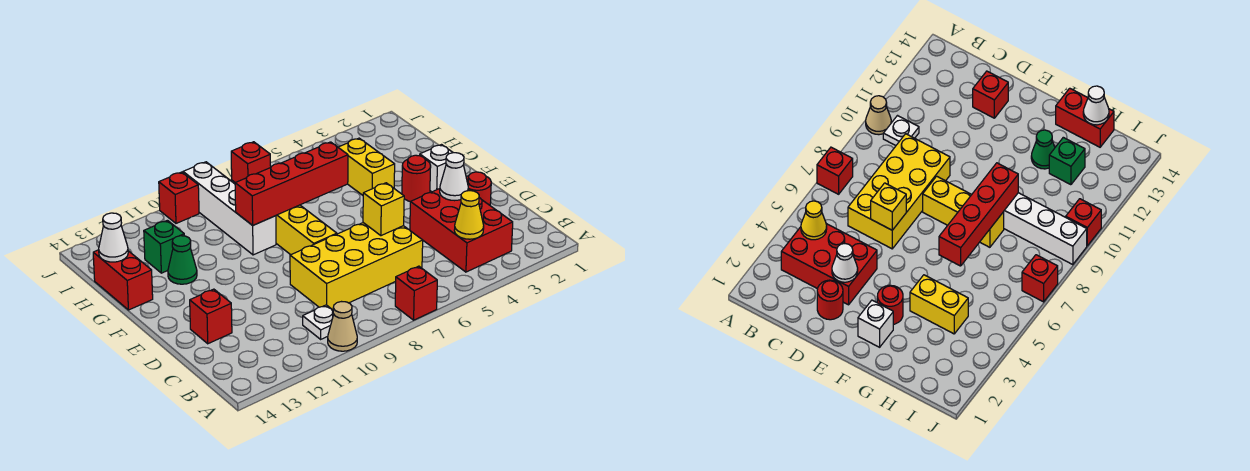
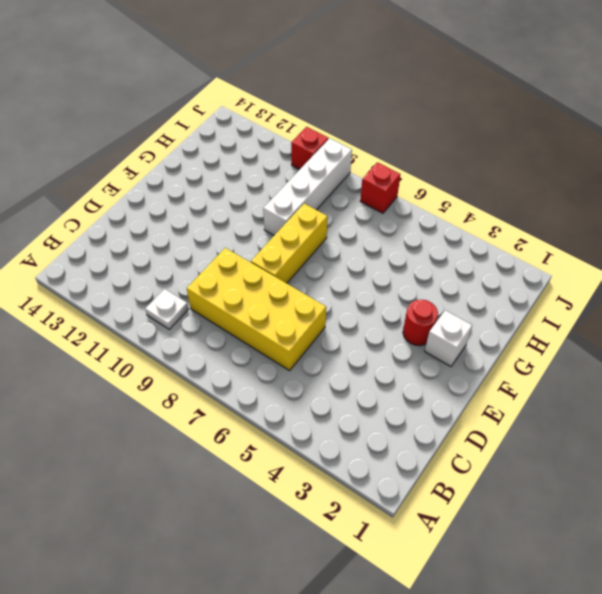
none -> red brick A7 level 1
none -> tan cone A10 level 1
none -> red brick B3:D4 level 1

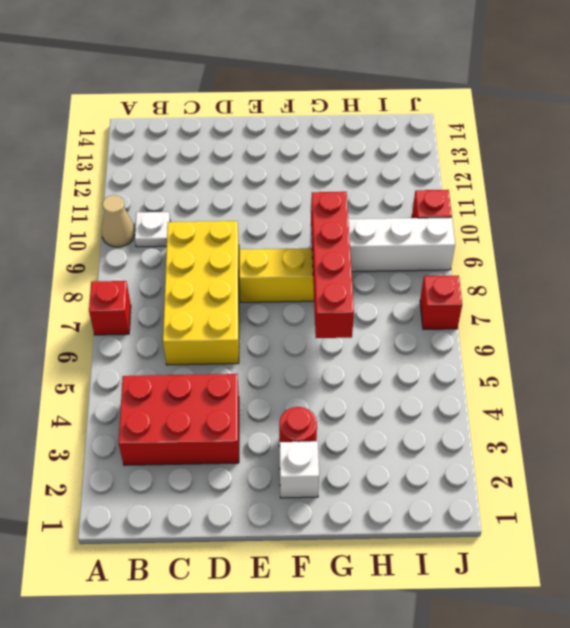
none -> red round brick D2 level 1
none -> red brick D13 level 1
none -> yellow brick G4:H4 level 1

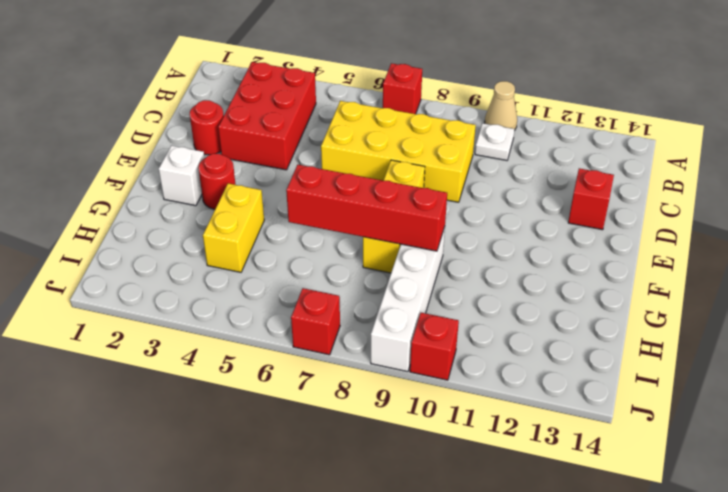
none -> green cone G12 level 1
none -> red brick G14:H14 level 1
none -> green brick H12 level 1

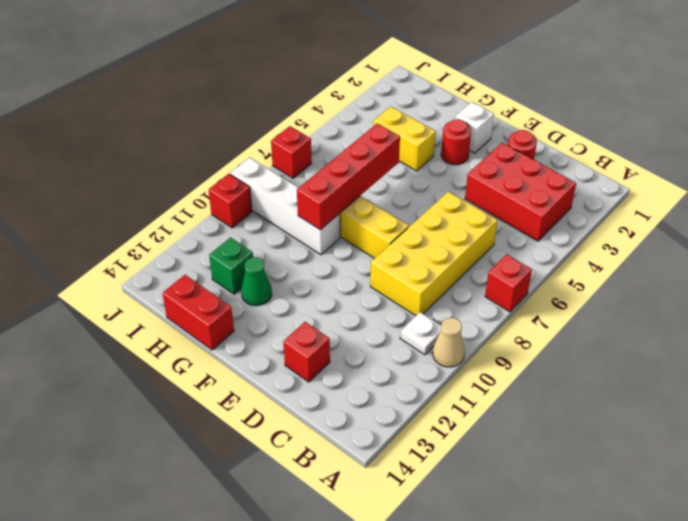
none -> yellow cone B4 level 2
none -> white cone D3 level 2
none -> yellow brick D6 level 2

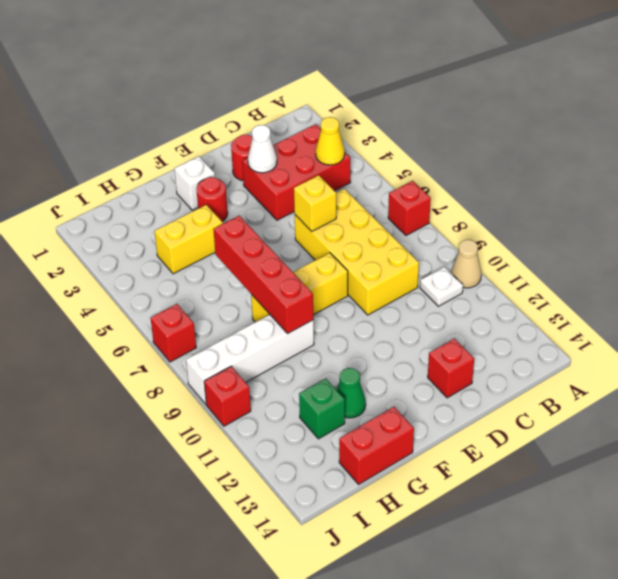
none -> white cone H14 level 2

